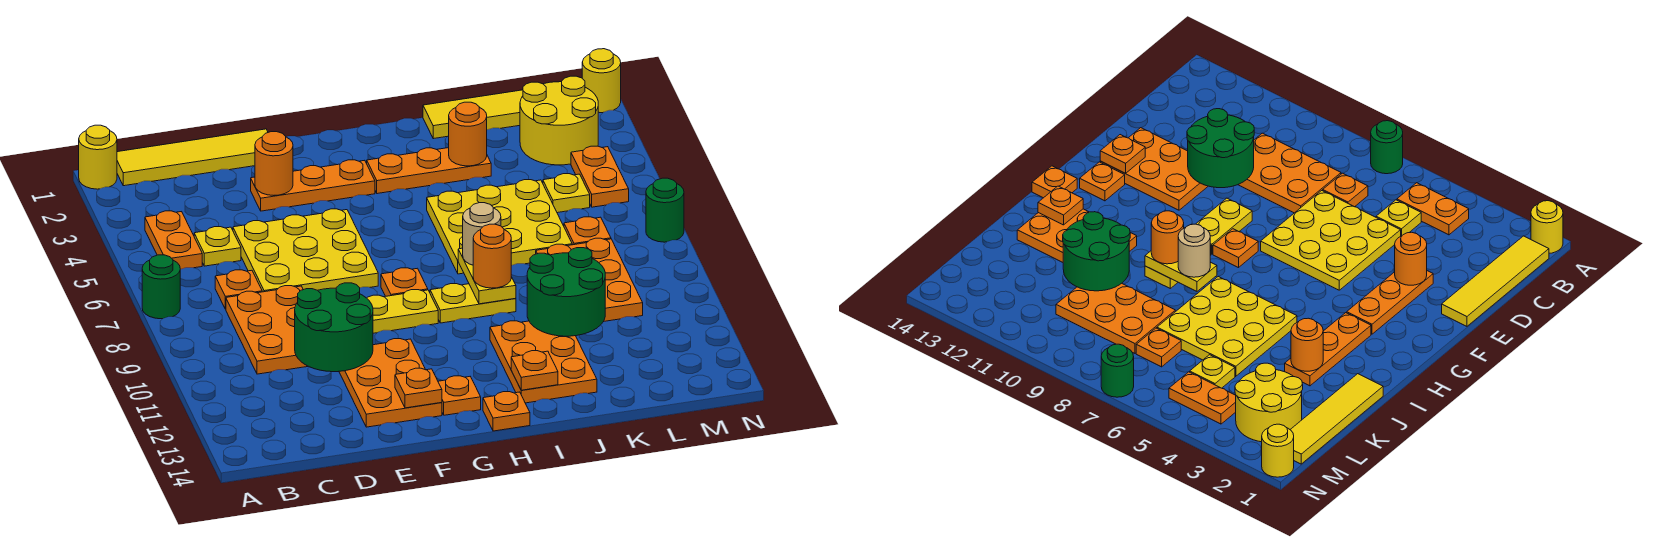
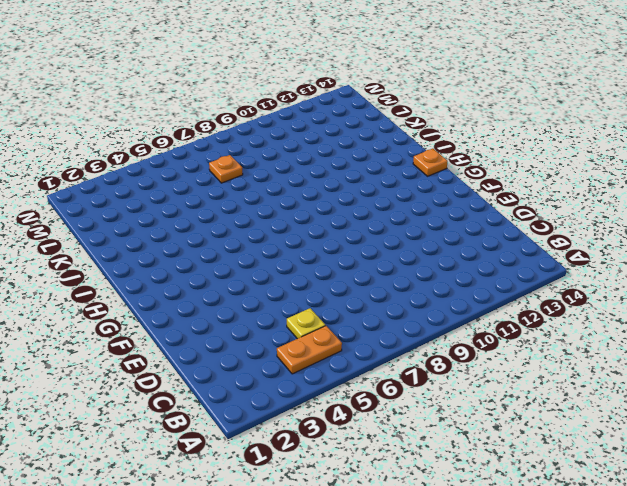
none -> yellow round brick A1 level 1
none -> green round brick A7 level 1
none -> yellow tile B1:E1 level 1
none -> orange plate C7 level 1

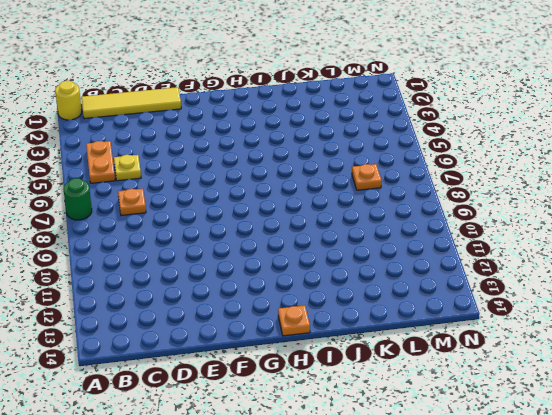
none -> orange plate C8:D10 level 1
none -> yellow plate D5:F7 level 1
none -> orange plate E3:G3 level 1
none -> orange plate E11:F13 level 1

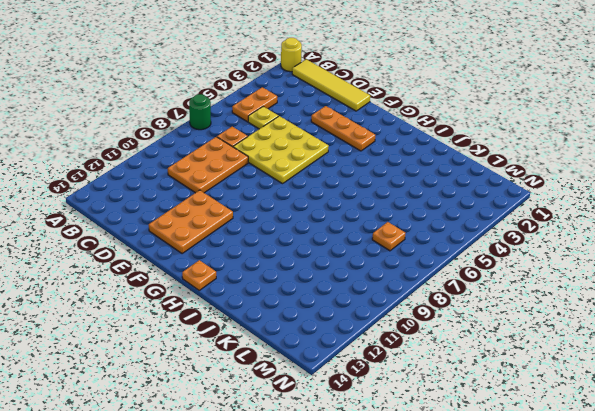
none -> yellow plate F9:G9 level 1
none -> orange plate G8 level 1
none -> orange plate G13 level 1
none -> orange plate H3:J3 level 1

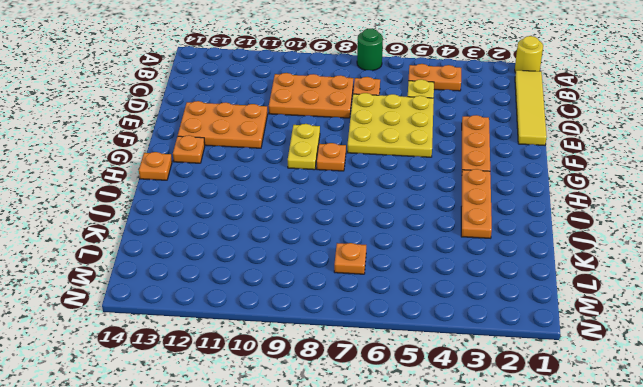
none -> yellow plate H9:I9 level 1
none -> yellow plate I5:K7 level 1
none -> orange plate I11:J13 level 1
none -> yellow tile J1:M1 level 1

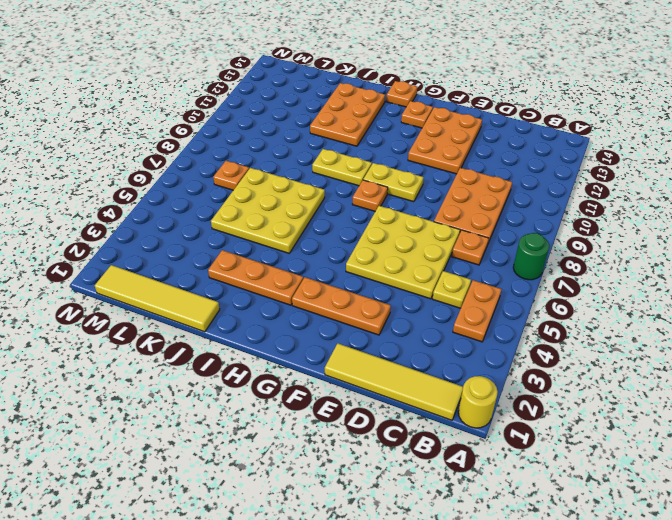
none -> orange plate K8:L10 level 1
none -> yellow round brick L2:M3 level 1
none -> yellow plate L5 level 1
none -> orange plate M4:M5 level 1

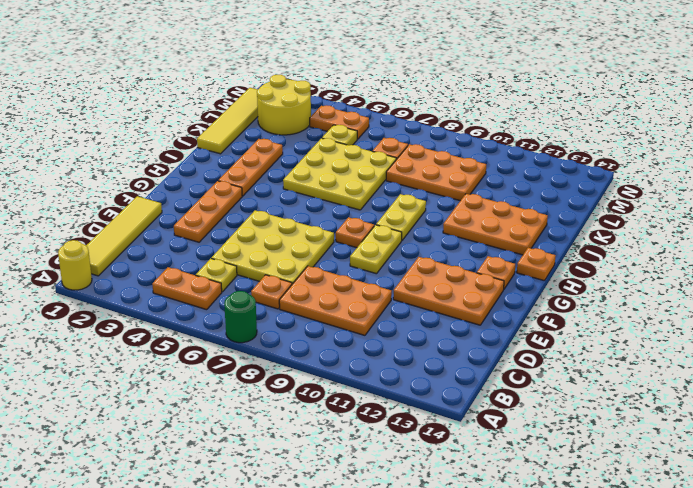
none -> yellow round brick N1 level 1
none -> green round brick N7 level 1
none -> green round brick D10:E11 level 2
none -> orange round brick E3 level 2

